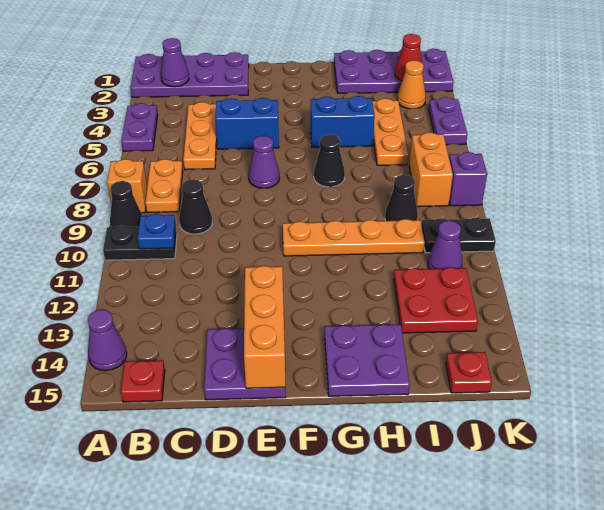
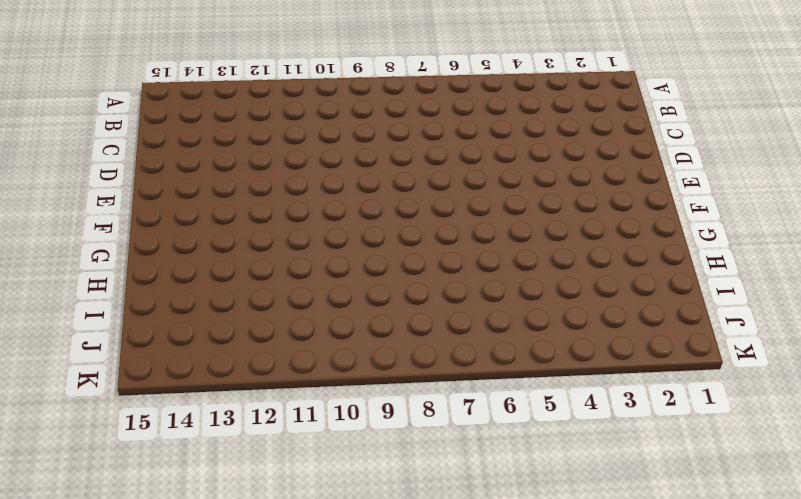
none -> purple plate A1:D2 level 1
none -> purple plate A4:A5 level 1
none -> orange brick A8 level 1
none -> black cone A9 level 1

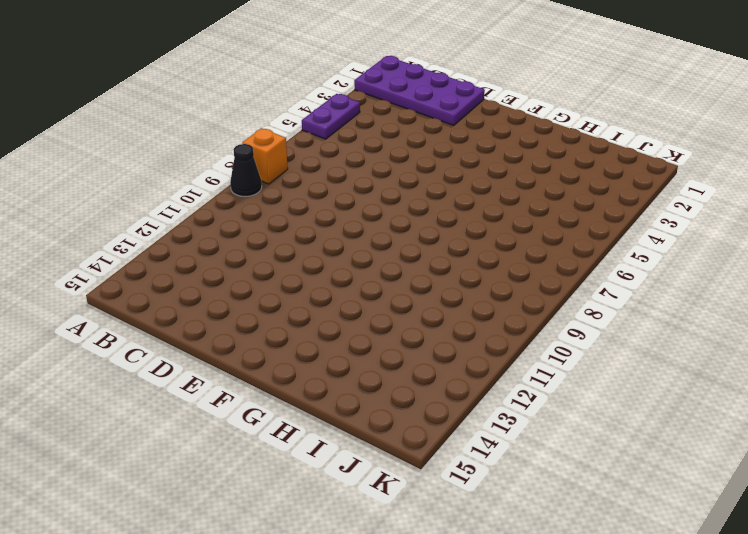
none -> black plate A10:B10 level 1
none -> purple cone A14 level 1
none -> orange plate B7:B8 level 1
none -> red plate B15 level 1

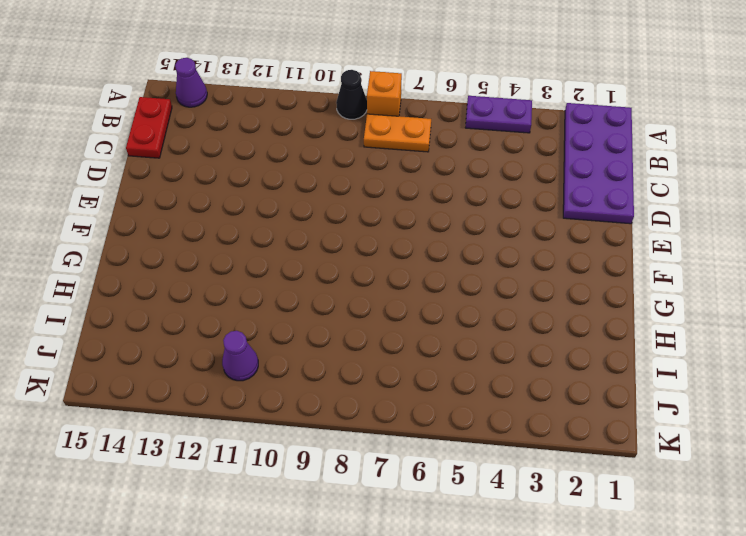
red plate B15:C15 level 1 -> red plate B15 level 1
none -> black plate A10:B10 level 1
none -> orange plate C4:C6 level 1
none -> black cone C9 level 1
none -> blue brick D5:E5 level 1

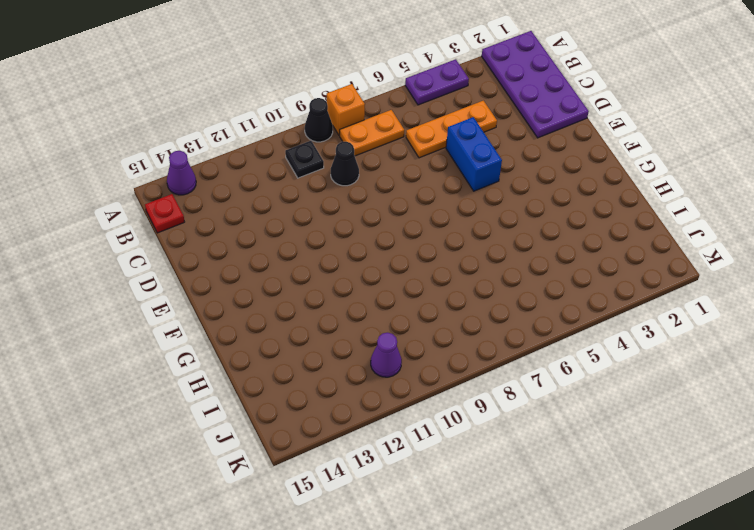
black plate B10 level 1 -> black plate A10:B10 level 1
none -> purple plate D14:E15 level 1
none -> purple cone E7 level 1
none -> orange plate F10:I10 level 1
none -> blue brick G5:H5 level 1

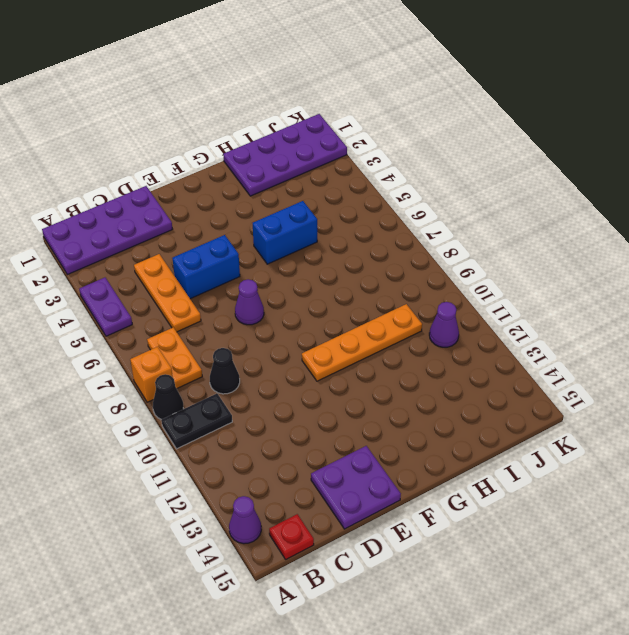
none -> black cone G7 level 1
none -> purple plate G14:H15 level 1
none -> orange plate I4:I6 level 1
none -> black cone I9 level 1

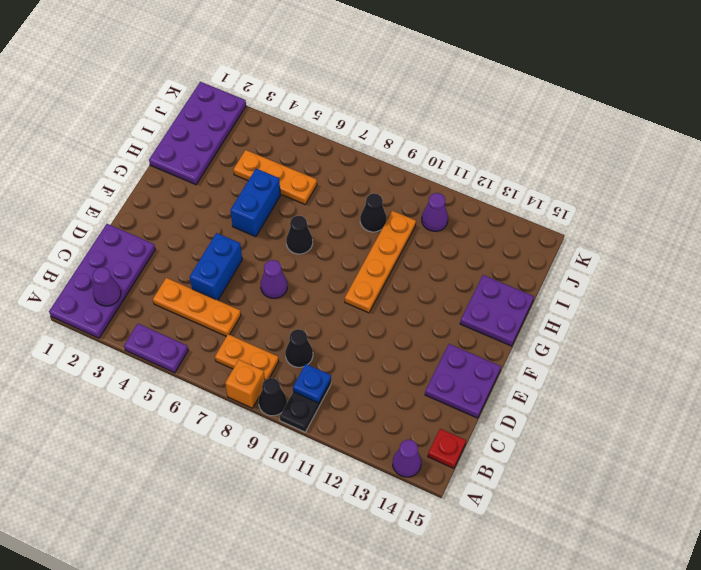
none -> red plate I12:J13 level 1
none -> orange cone J3 level 1
none -> orange brick J7:J8 level 1
none -> black plate J10:K10 level 1

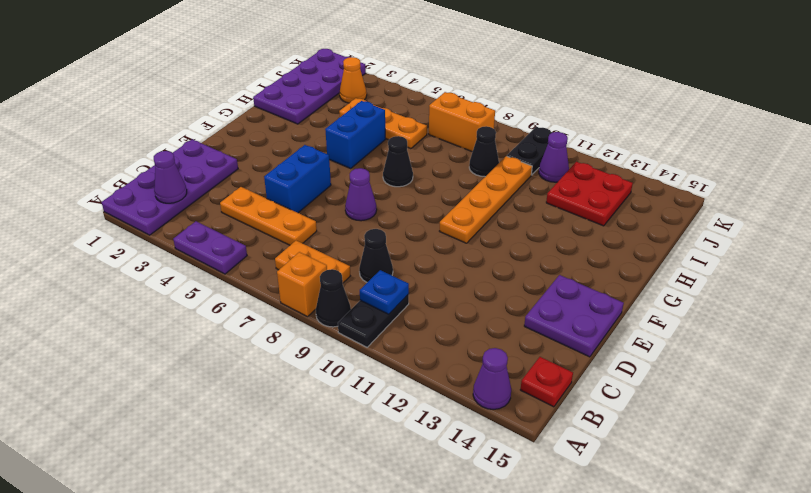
none -> purple plate G14:H15 level 1
none -> red plate J15 level 1
none -> purple plate K4:K5 level 1
none -> purple brick K8 level 1

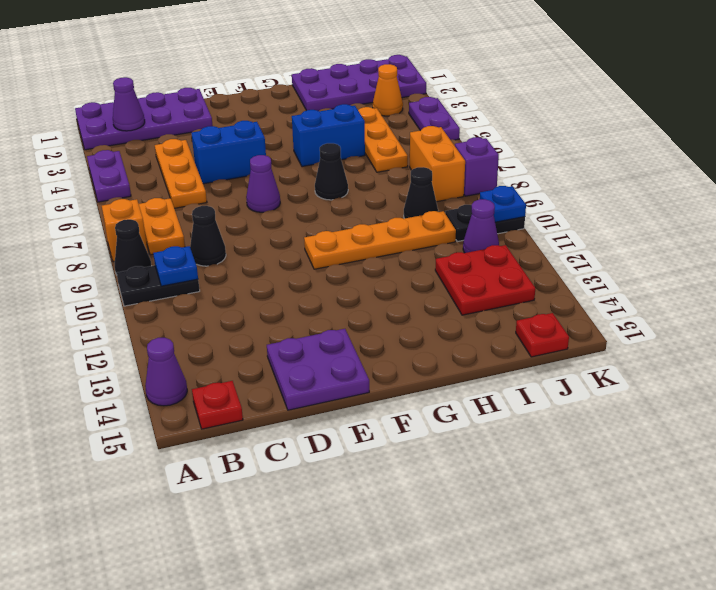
blue plate K10 level 2 -> none
none -> purple plate G14:H15 level 1
none -> orange brick E13:E15 level 2
none -> red cone J2 level 2

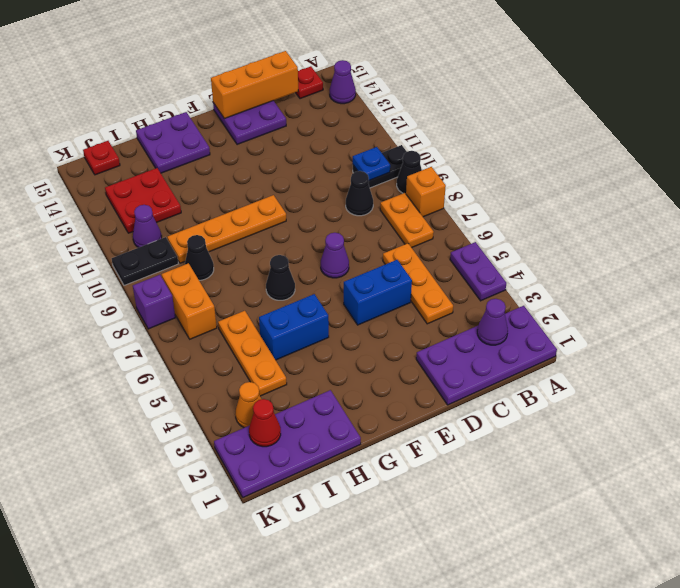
orange brick C15:E15 level 2 -> orange brick E13:E15 level 2
none -> purple plate K4:K5 level 1

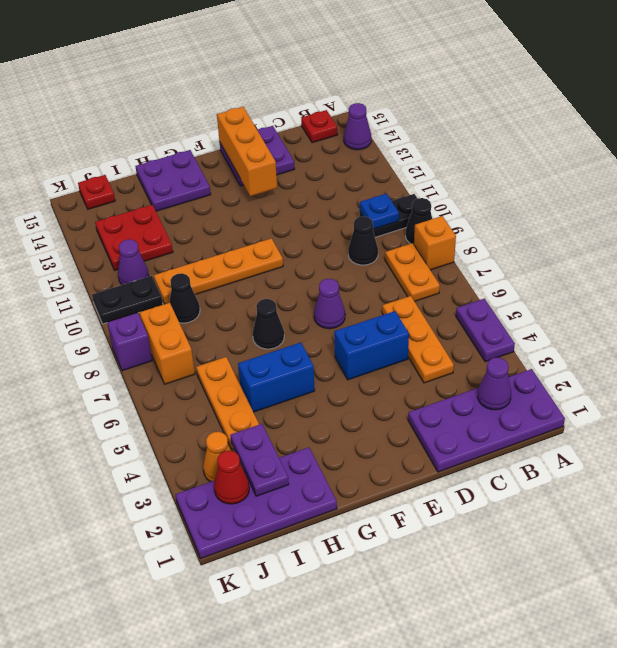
purple plate I2:I3 level 2 -> purple plate K4:K5 level 1

